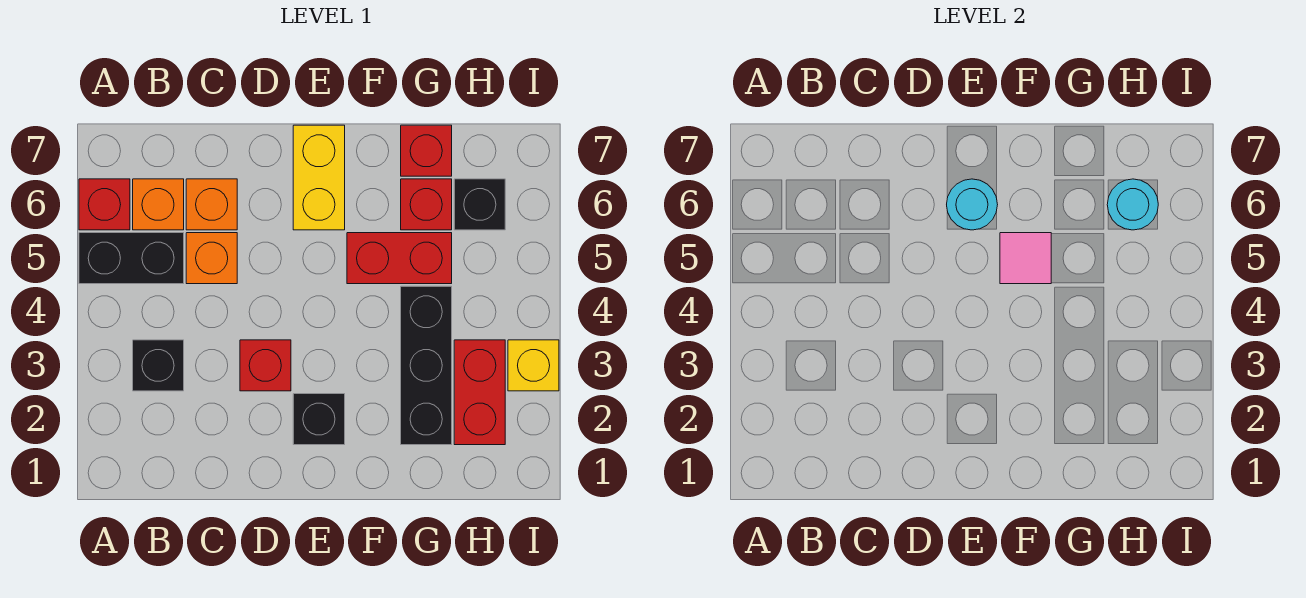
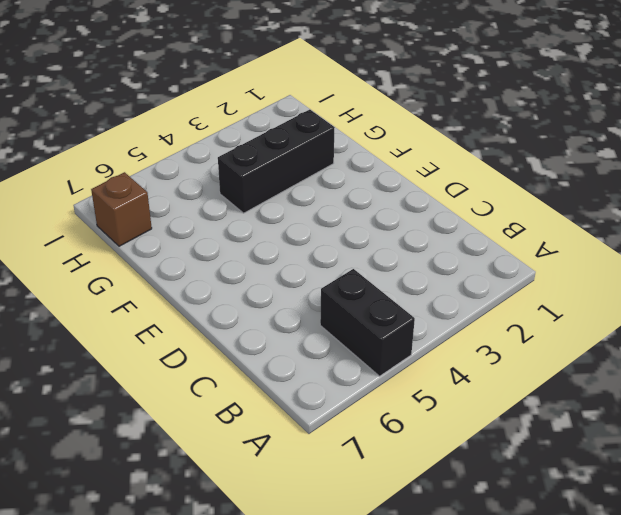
brown brick H7 level 1 -> none
none -> red brick A6 level 1
none -> black brick B3 level 1
none -> orange brick B6 level 1

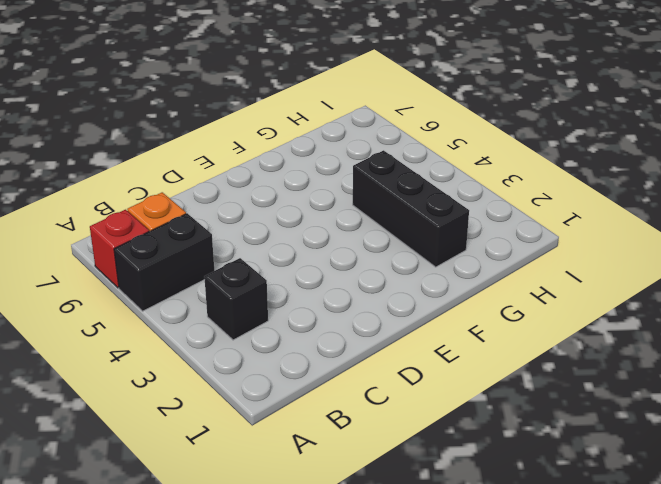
none -> orange brick C5 level 1
none -> orange brick C6 level 1
none -> red brick D3 level 1

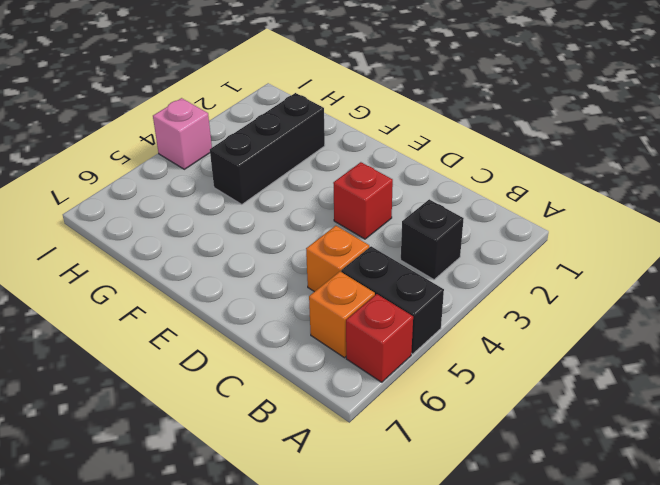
pink brick I4 level 1 -> none
none -> orange brick C6 level 1
none -> black brick E2 level 1
none -> yellow brick E6:E7 level 1

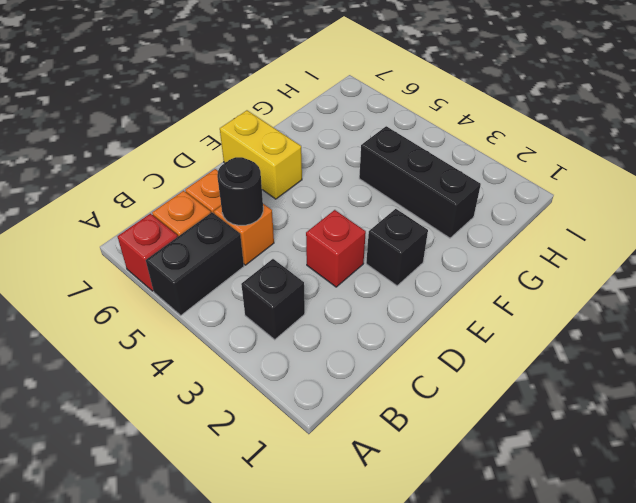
black round brick C5 level 2 -> none
none -> red brick F5:G5 level 1
none -> red brick G6 level 1
none -> red brick G7 level 1

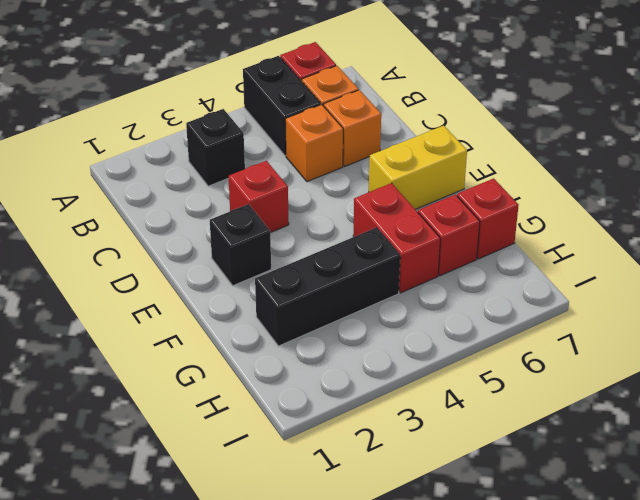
none -> red brick H2:H3 level 1
none -> black brick H6 level 1
none -> yellow brick I3 level 1

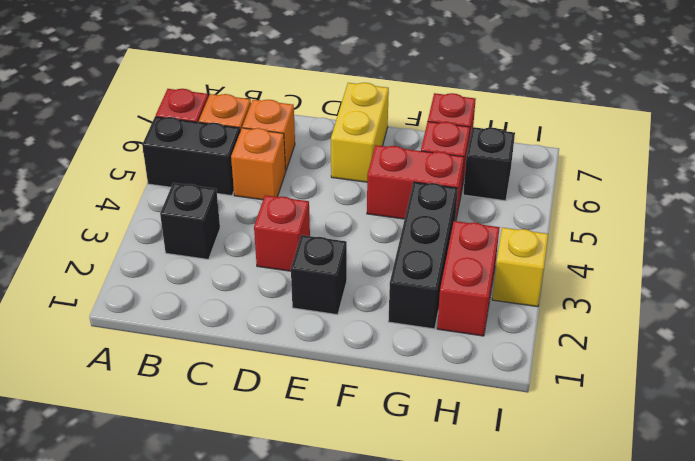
none -> cyan round brick E6 level 2
none -> pink tile F5 level 2
none -> cyan round brick H6 level 2

